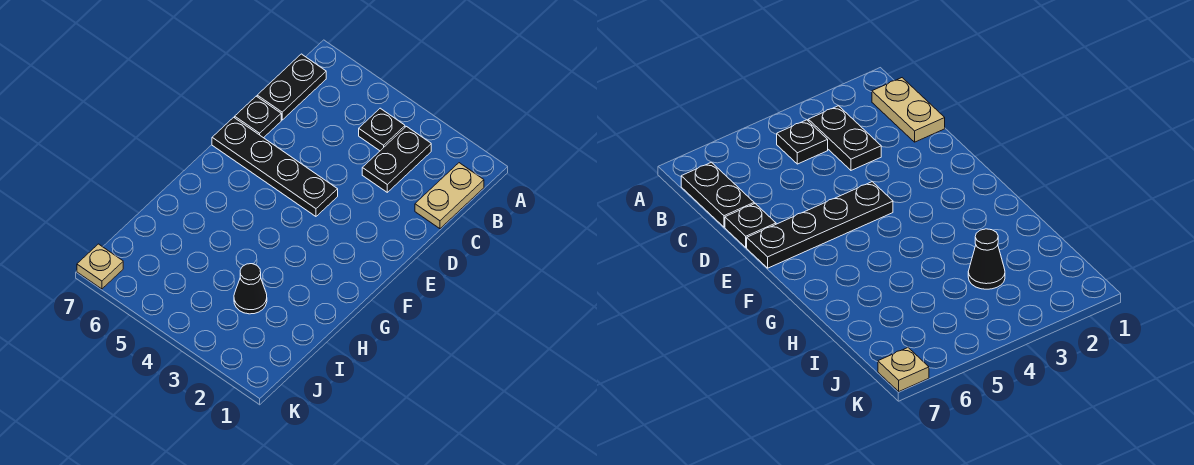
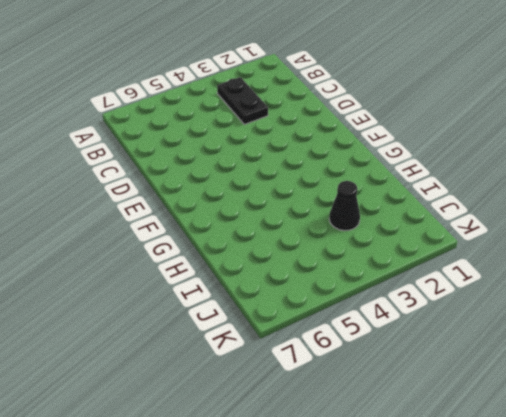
none -> tan plate B1:C1 level 1
none -> black plate B4 level 1

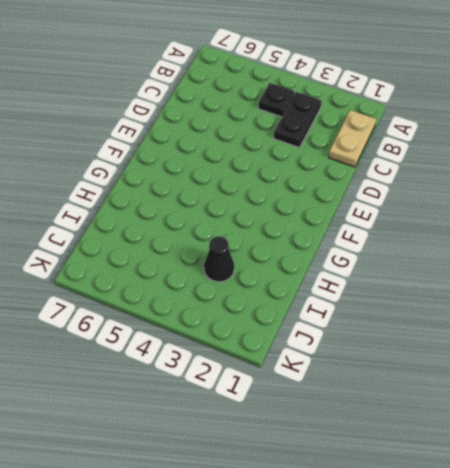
none -> black plate B7:C7 level 1
none -> black plate D7 level 1

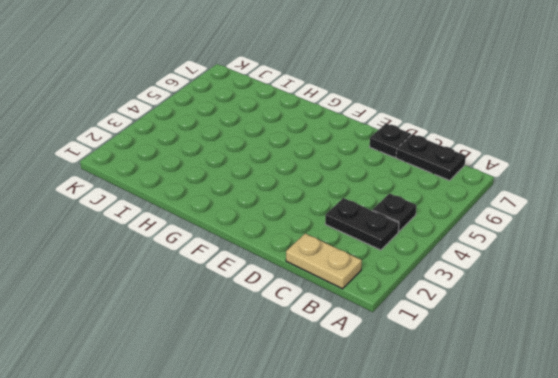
none -> black plate E4:E7 level 1
none -> black cone I3 level 1

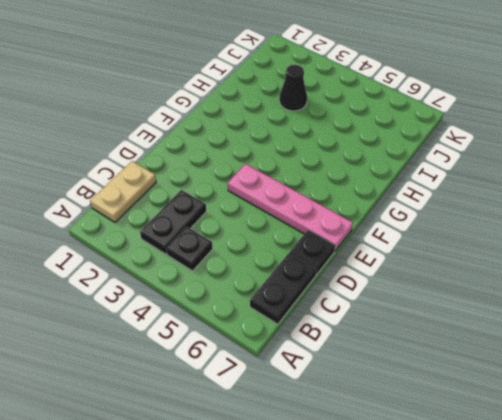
pink plate E4:E7 level 1 -> black plate E4:E7 level 1
none -> tan plate K7 level 1

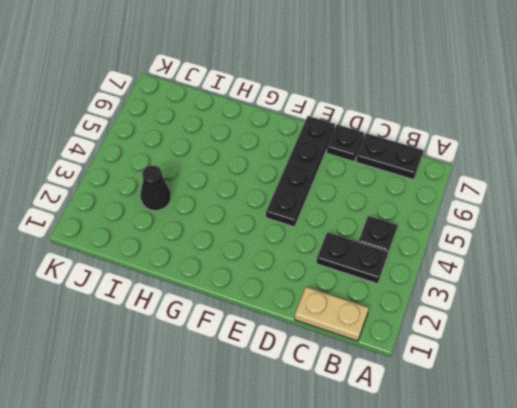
none -> tan plate K7 level 1

